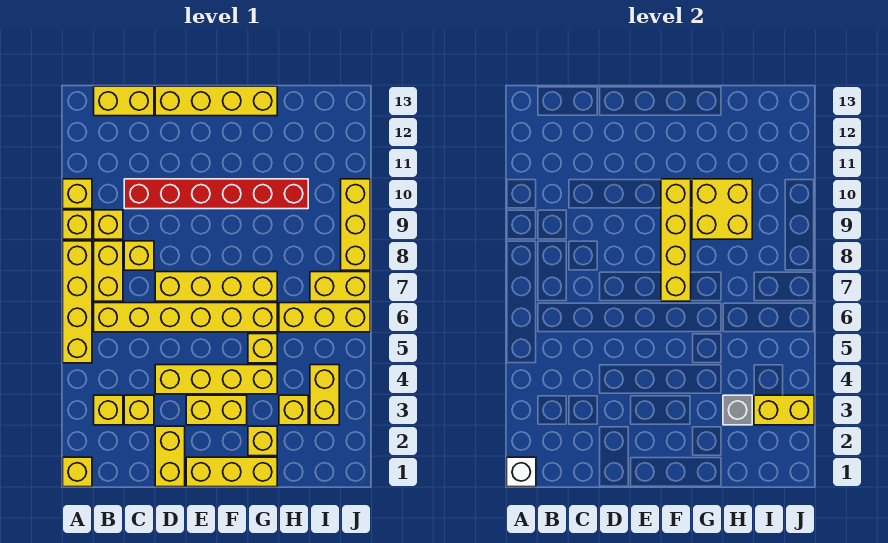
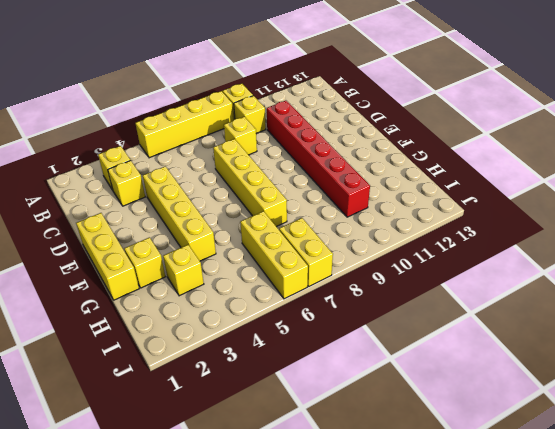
none -> yellow brick A1 level 1
none -> yellow brick A10 level 1
none -> yellow brick B6:G6 level 1
none -> yellow brick B7:B8 level 1

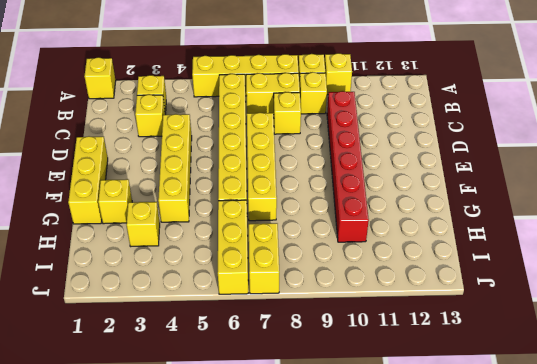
none -> yellow brick B13:C13 level 1
none -> yellow brick D1:D2 level 1
none -> yellow brick D13:G13 level 1
none -> yellow brick E3:F3 level 1

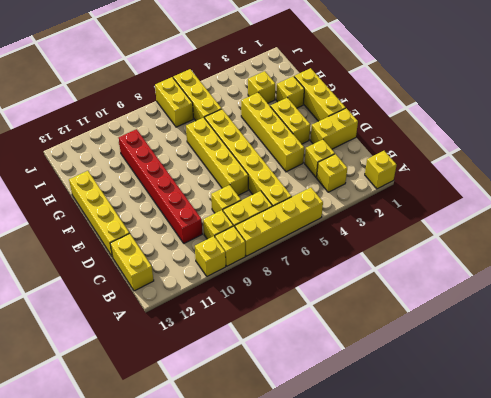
none -> yellow brick G5 level 1
none -> yellow brick I3:I4 level 1
none -> yellow brick J8:J10 level 1
none -> white brick A1 level 2

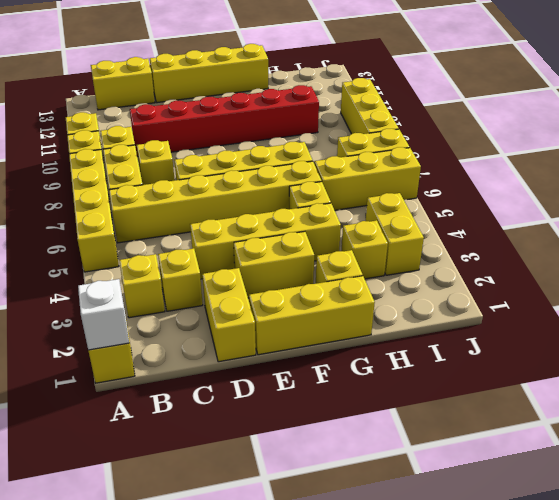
none -> yellow brick F7:F10 level 2
none -> yellow brick G9:H10 level 2
none -> grey brick H3 level 2
none -> yellow brick I3:J3 level 2

